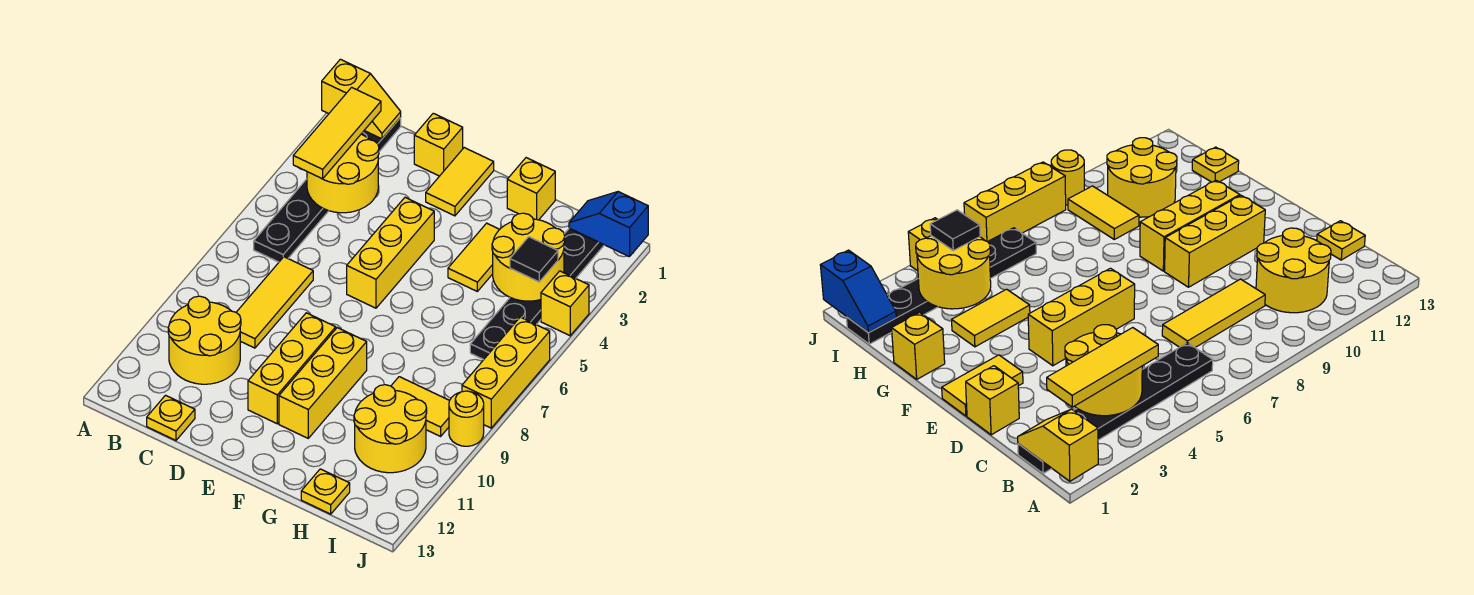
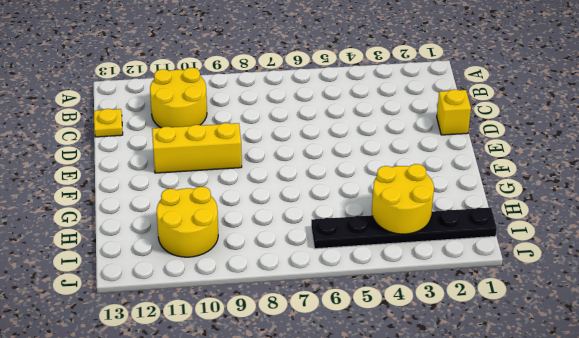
none -> black plate B1:B6 level 1
none -> yellow tile C7:C9 level 1
none -> yellow tile E1:E2 level 1

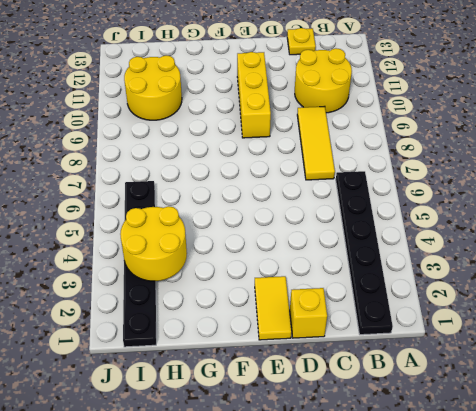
none -> yellow brick E4:E6 level 1
none -> yellow brick F9:F11 level 1
none -> yellow brick G1 level 1

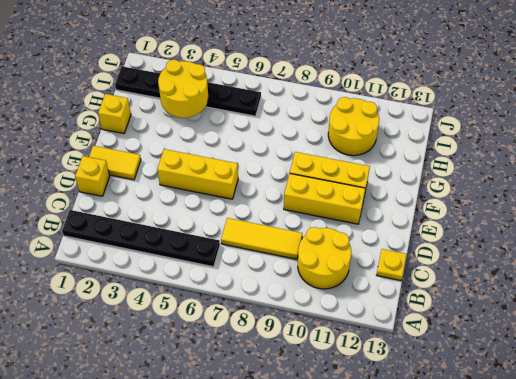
none -> yellow tile G3:G4 level 1
none -> yellow tile H9:I9 level 1
none -> yellow plate H13 level 1

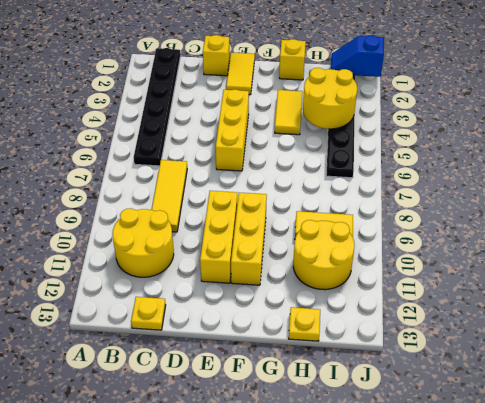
none -> yellow brick J4 level 1
none -> yellow brick J6:J8 level 1
none -> yellow round brick J9 level 1

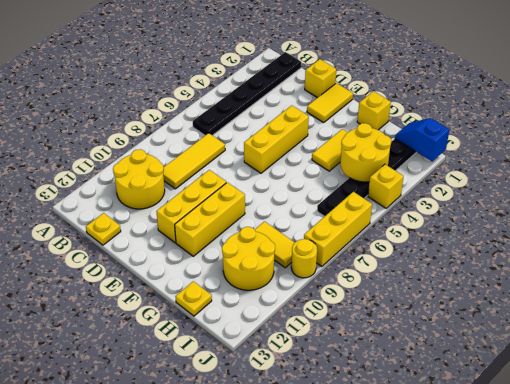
none -> yellow slope A1:B1 level 2 top A
none -> yellow round brick B3:C4 level 2
none -> yellow tile B2:B4 level 3

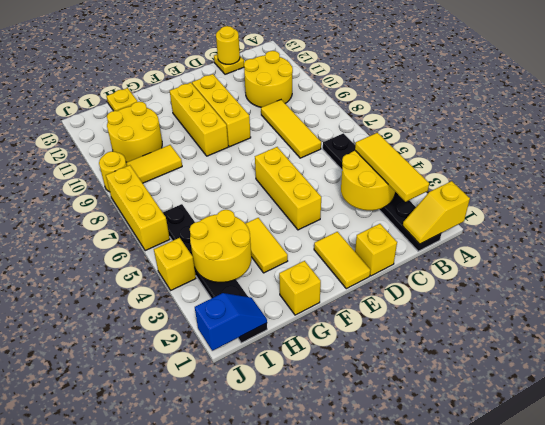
yellow round brick C13 level 2 -> none
none -> black tile I4 level 3

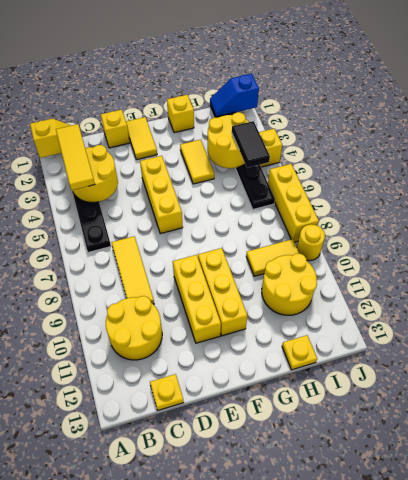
black tile I4:I5 level 3 -> black tile I4 level 3

